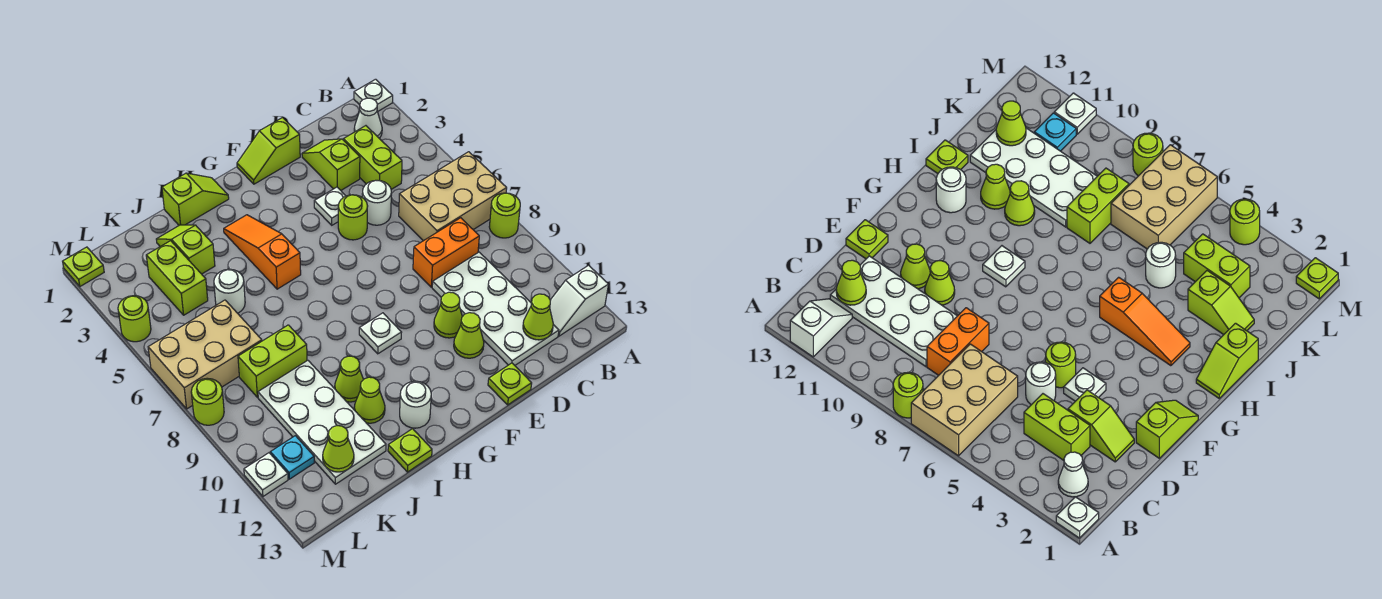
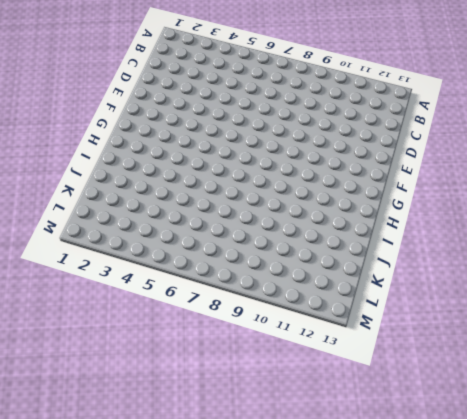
none -> white plate A1 level 1
none -> tan brick A6:C7 level 1
none -> lime round brick A8 level 1
none -> white slope A12:B12 level 1 top A

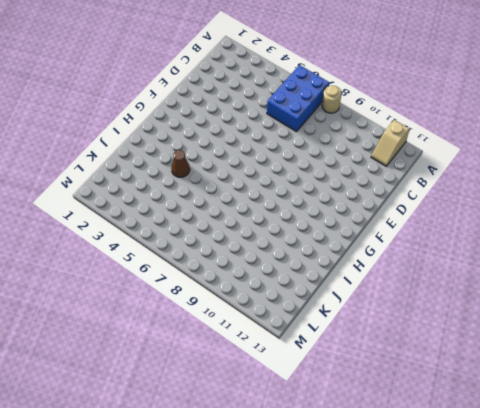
blue brick A6:C7 level 1 -> tan brick A6:C7 level 1
tan round brick A8 level 1 -> lime round brick A8 level 1
tan slope A12:B12 level 1 top A -> white slope A12:B12 level 1 top A
brown cone I4 level 1 -> none
none -> white plate A1 level 1
none -> white cone B2 level 1
none -> lime brick C3:C4 level 1
none -> orange brick C8:D8 level 1

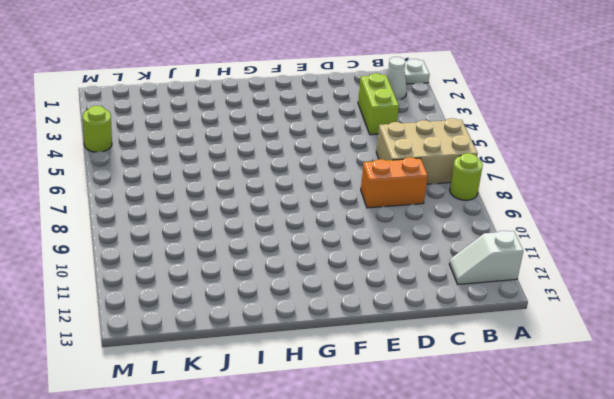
none -> white plate C9:D12 level 1
none -> lime slope D2:D3 level 1 top 3
none -> white round brick D5 level 1
none -> lime slope E1:F1 level 1 top E

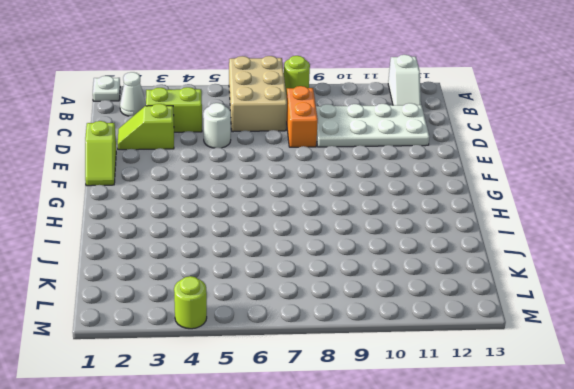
none -> white plate E4 level 1
none -> lime round brick E5 level 1
none -> lime cone E10 level 1
none -> lime cone E11 level 1

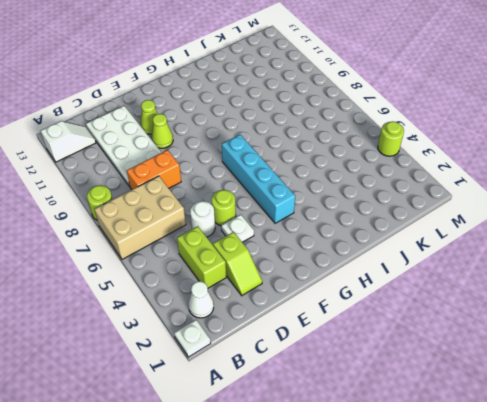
cyan brick G4:G7 level 1 -> none
none -> lime slope E1:F1 level 1 top E
none -> lime plate E13 level 1
none -> white plate G9 level 1
none -> lime slope H1:I1 level 1 top I

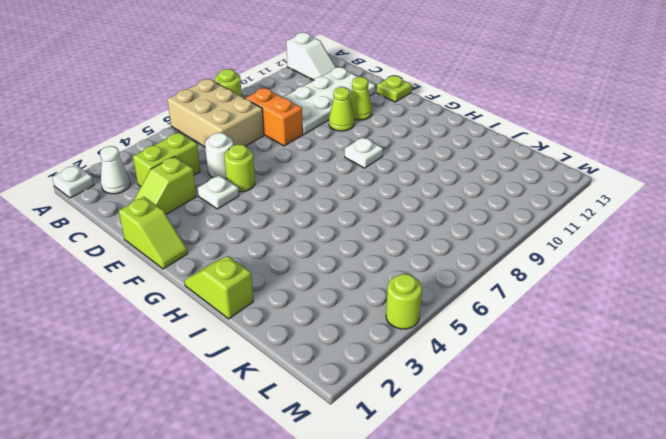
none -> orange slope H3:H5 level 1 top 5
none -> white round brick H12 level 1
none -> lime cone I10 level 1
none -> lime cone I11 level 1

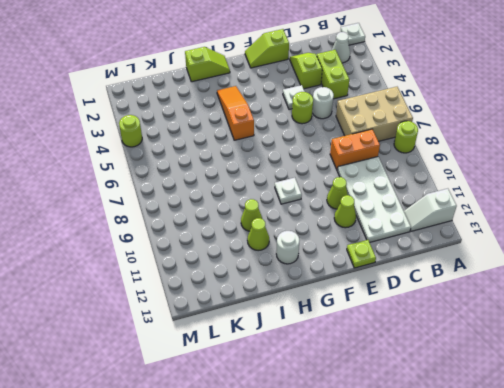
none -> lime plate I13 level 1
none -> lime slope J2:J3 level 1 top 3
none -> white round brick J5 level 1
none -> lime brick J8:K8 level 1

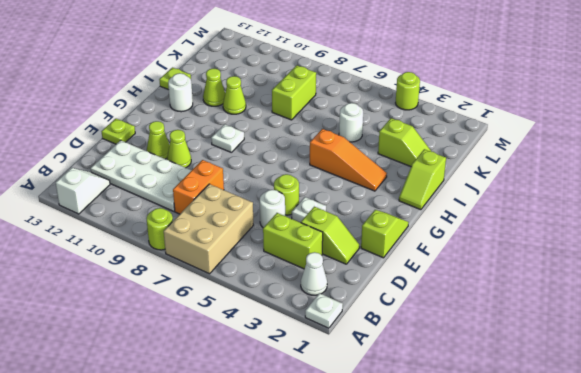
none -> white plate J9:K12 level 1
none -> lime brick K3:K4 level 1
none -> tan brick K6:M7 level 1
none -> cyan plate L11 level 1

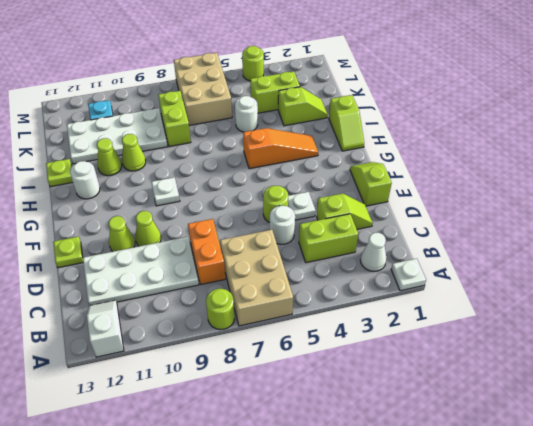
none -> lime plate M1 level 1
none -> lime round brick M8 level 1
none -> white plate M11 level 1
none -> lime cone C12 level 2

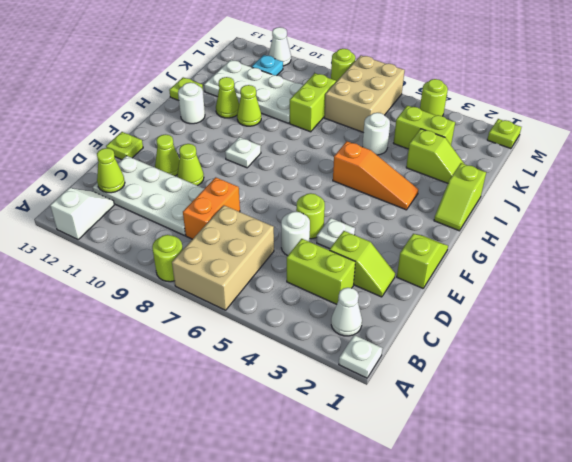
white cone M11 level 1 -> white plate M11 level 1
none -> lime cone K12 level 2

